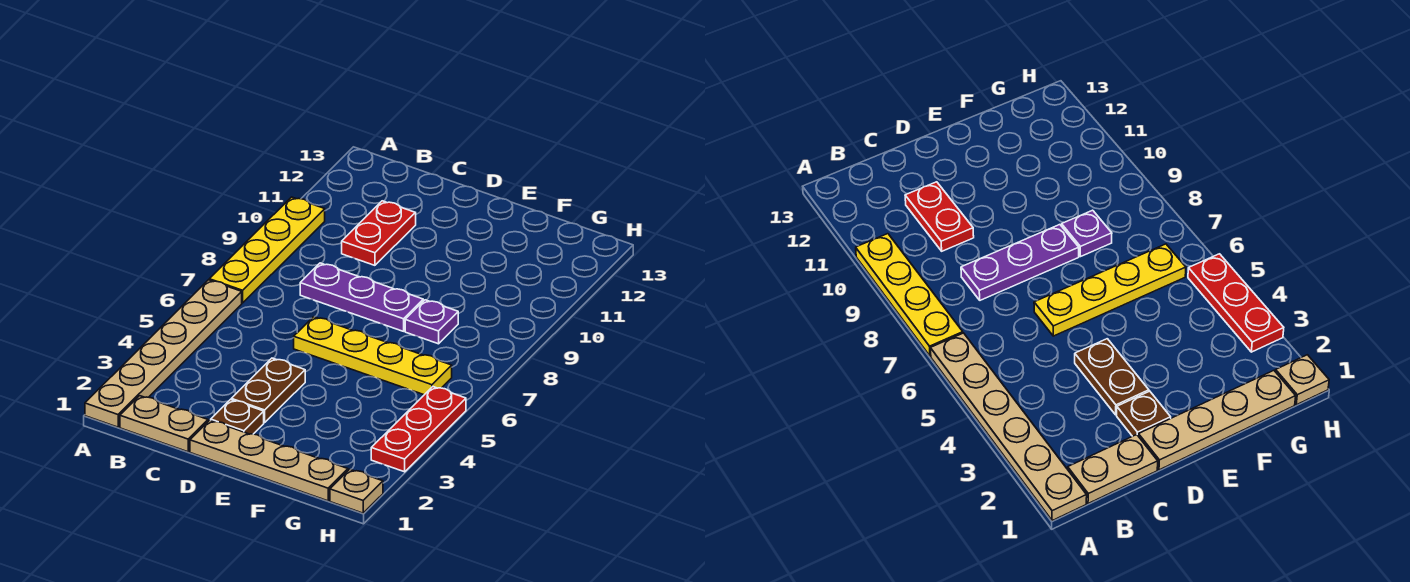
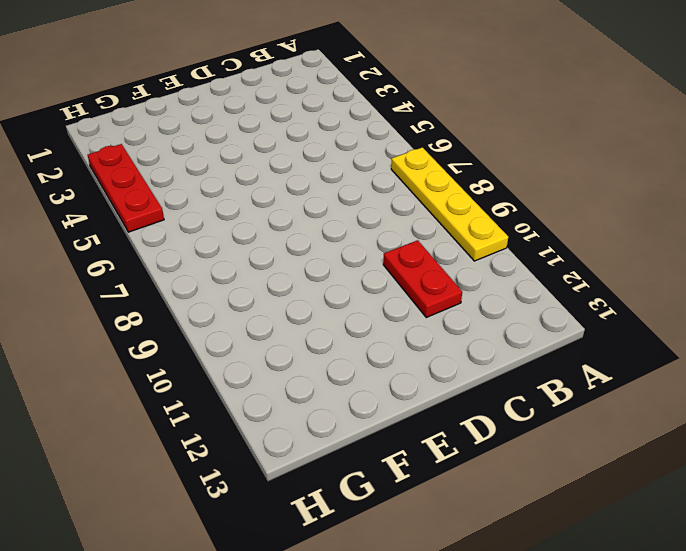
none -> tan plate A1:A6 level 1
none -> tan plate B1:C1 level 1
none -> purple plate C8:E8 level 1

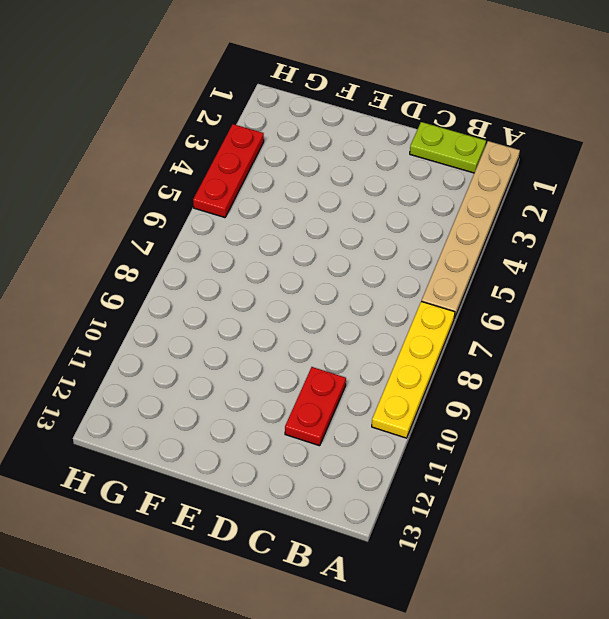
lime plate B1:C1 level 1 -> tan plate B1:C1 level 1
none -> purple plate C8:E8 level 1
none -> tan plate D1:G1 level 1
none -> brown plate D2 level 1

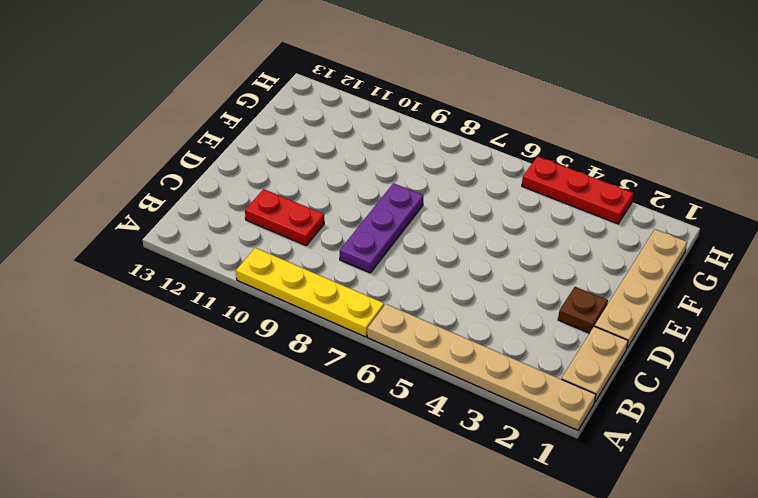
none -> brown plate D3:D4 level 1
none -> yellow plate D6:G6 level 1
none -> purple plate F8 level 1

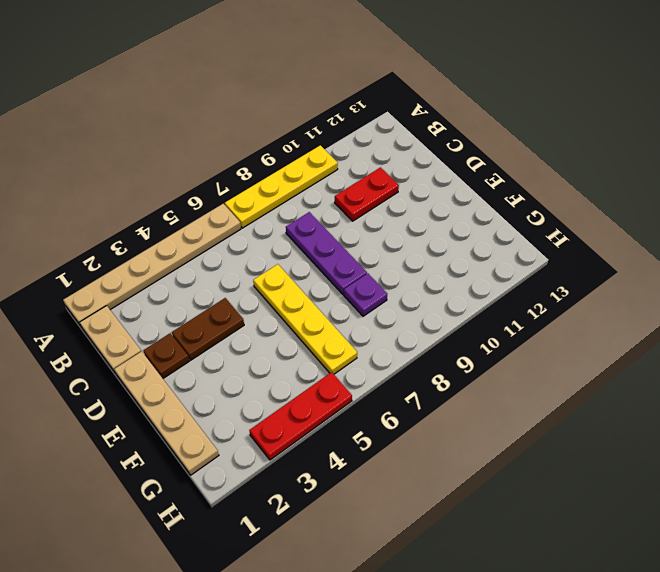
none -> tan plate H1 level 1

